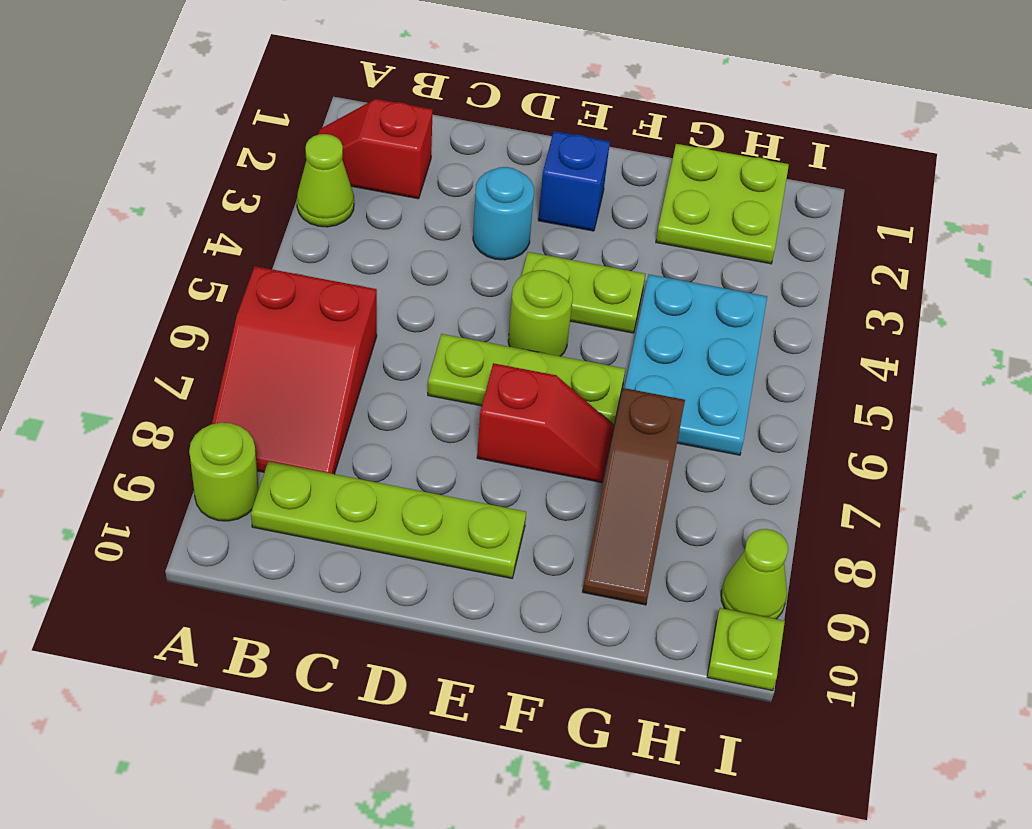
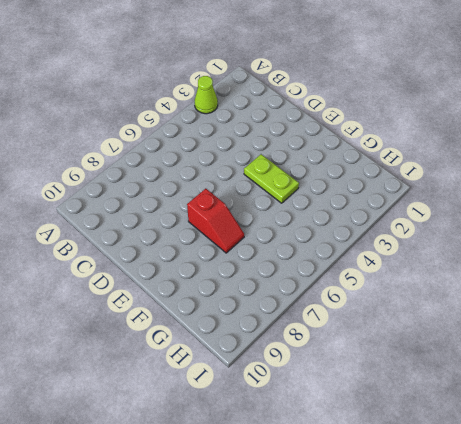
none -> red slope A2:B2 level 1 top B
none -> red slope A6:B8 level 1 top 6
none -> lime round brick A9 level 1

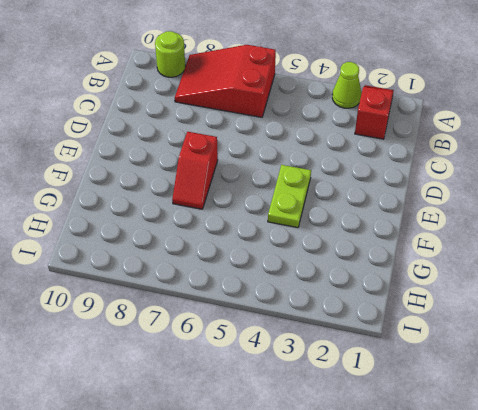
none -> lime plate B9:E9 level 1
none -> cyan round brick D3 level 1
none -> lime plate D6:F6 level 1

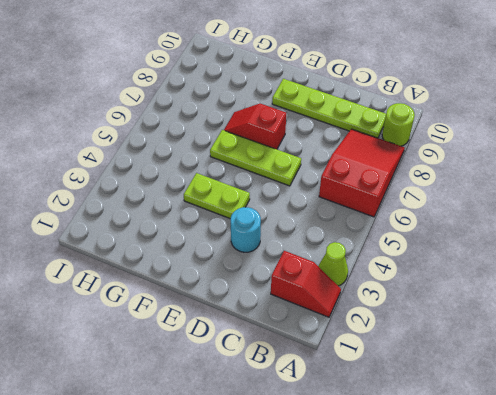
none -> blue brick E2 level 1
none -> lime round brick E5 level 1
none -> lime plate G1:H2 level 1

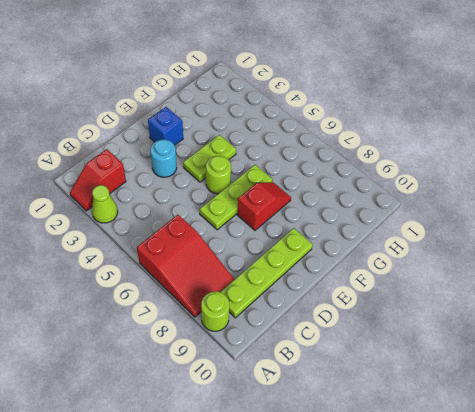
none -> lime plate G1:H2 level 1
none -> cyan plate G4:H6 level 1
none -> brown slope G7:G9 level 1 top 7

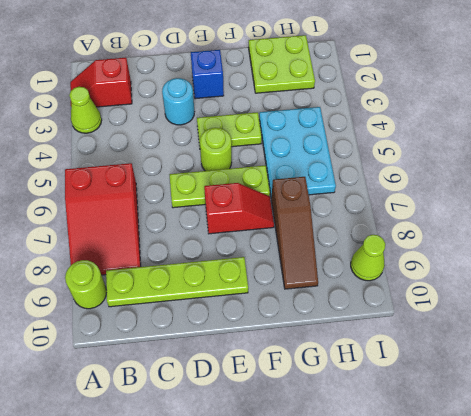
none -> lime plate I10 level 1

